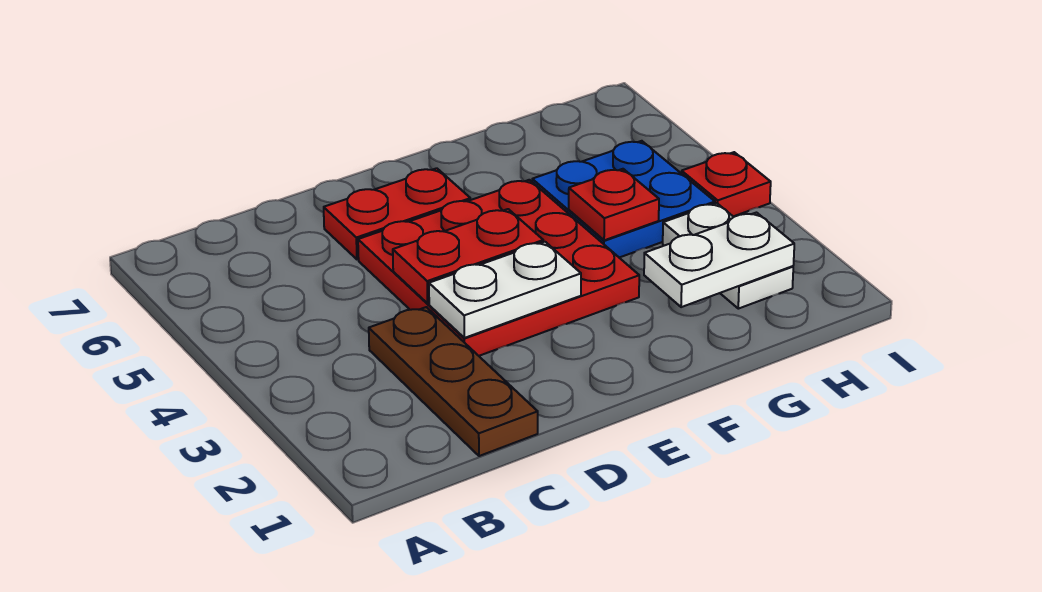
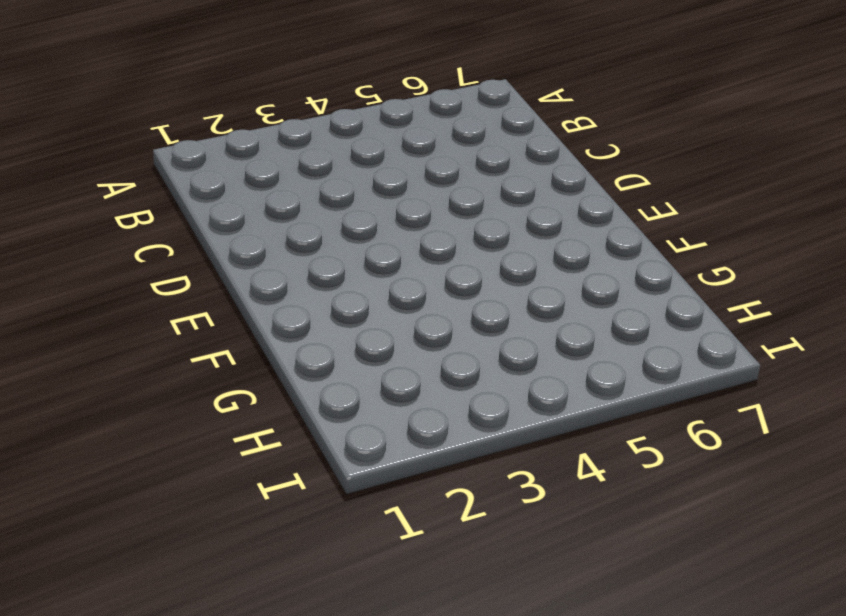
none -> brown plate C1:C3 level 1
none -> red plate D3:F5 level 1

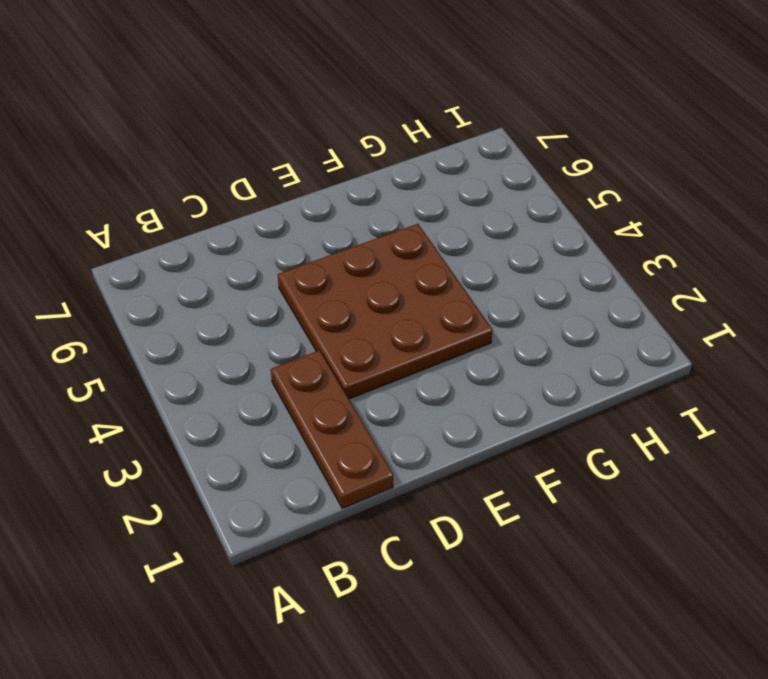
brown plate D3:F5 level 1 -> red plate D3:F5 level 1
none -> red plate D6:E6 level 1
none -> blue plate G4:H5 level 1

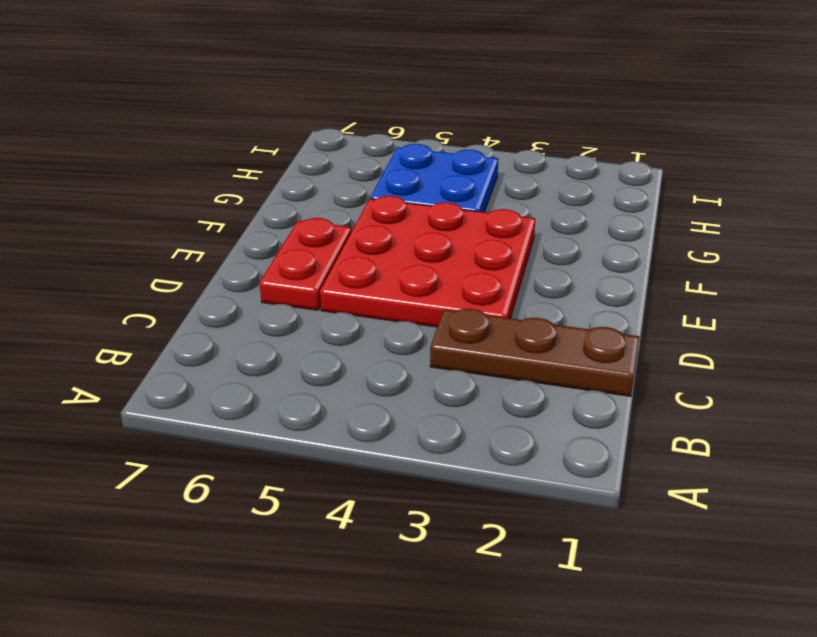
none -> white plate H2:H3 level 1
none -> red plate I4 level 1

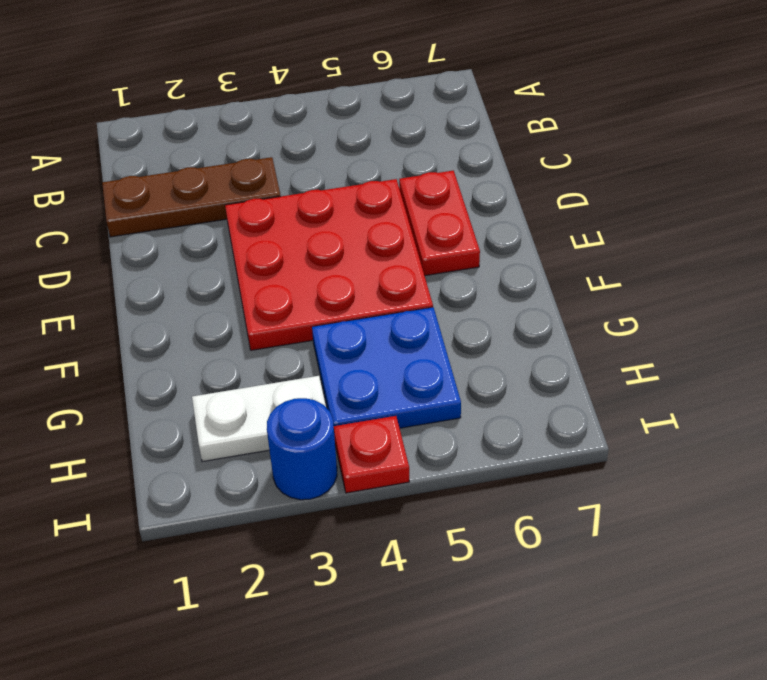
blue round brick I3 level 1 -> none
none -> white plate D3:E3 level 2
none -> red plate D4:E4 level 2

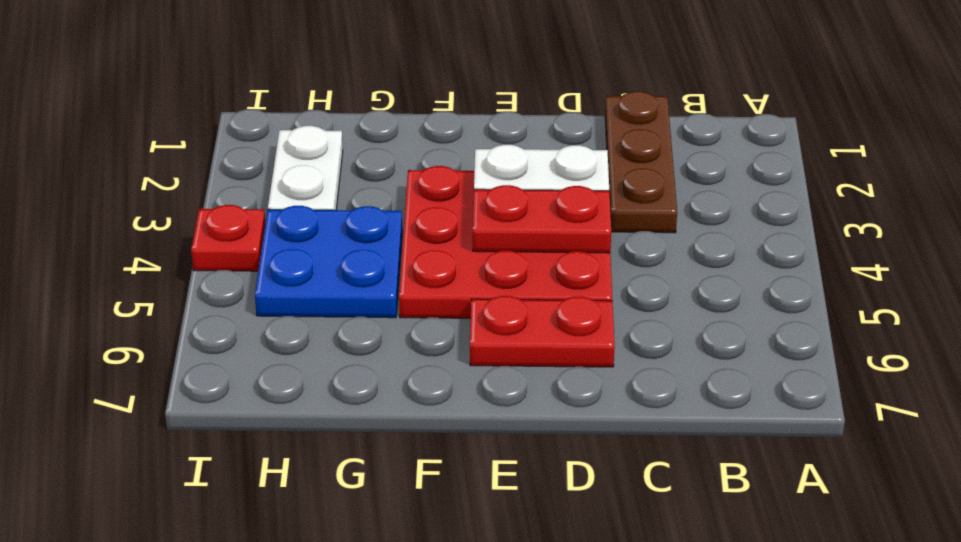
none -> white plate G2:H2 level 2
none -> red plate G4 level 2

